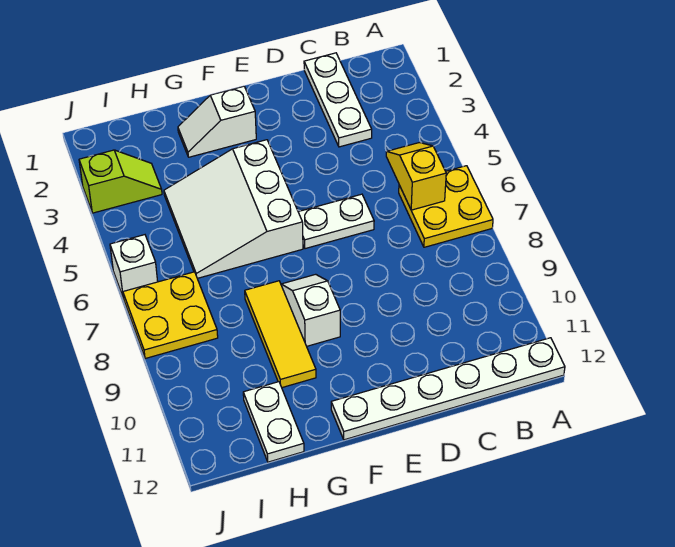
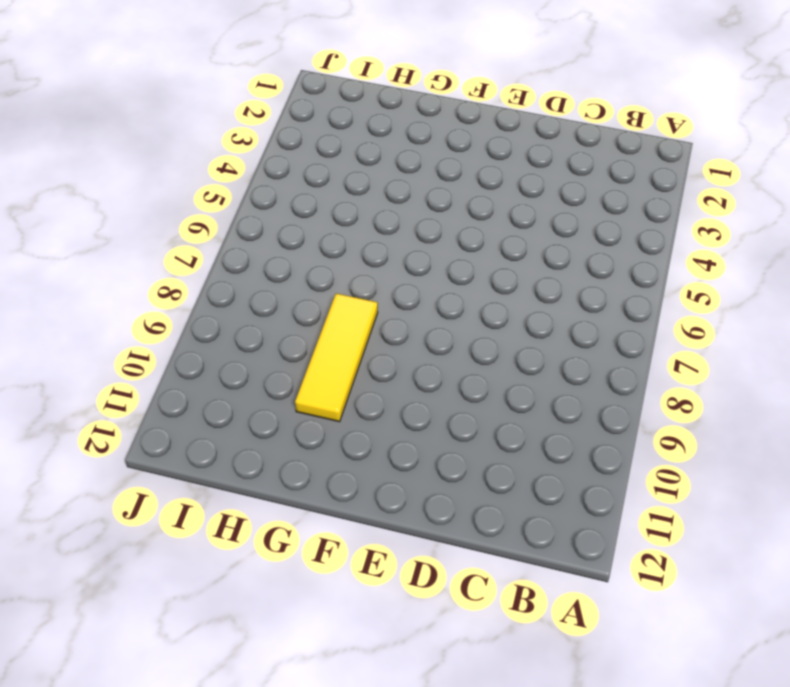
none -> yellow plate A6:B7 level 1
none -> white plate A12:F12 level 1
none -> white plate C1:C3 level 1

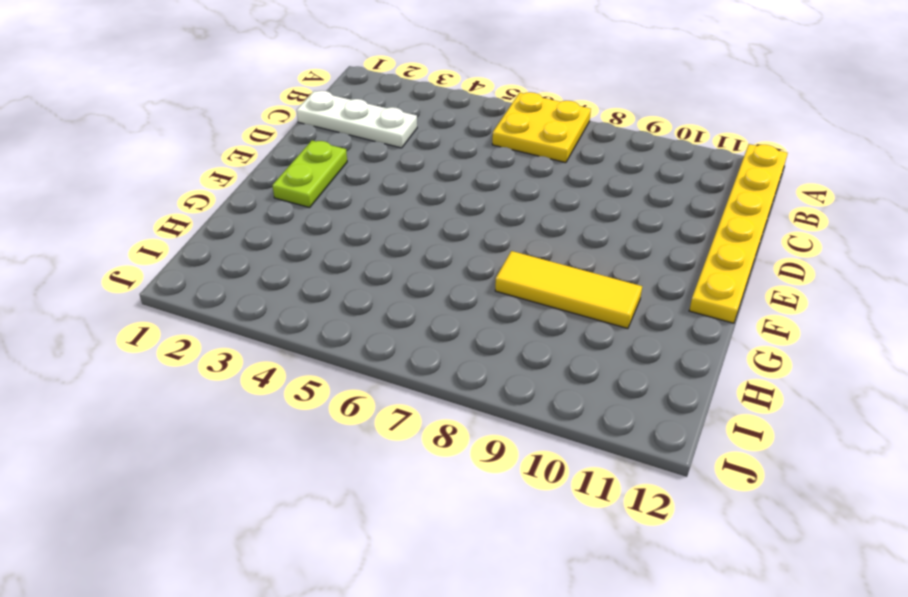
yellow plate A12:F12 level 1 -> white plate A12:F12 level 1
lime plate E2:F2 level 1 -> white slope F2:G2 level 1 top F
none -> white plate D6:E6 level 1
none -> white slope F4:H6 level 1 top F
none -> white slope F8:F9 level 1 top 9

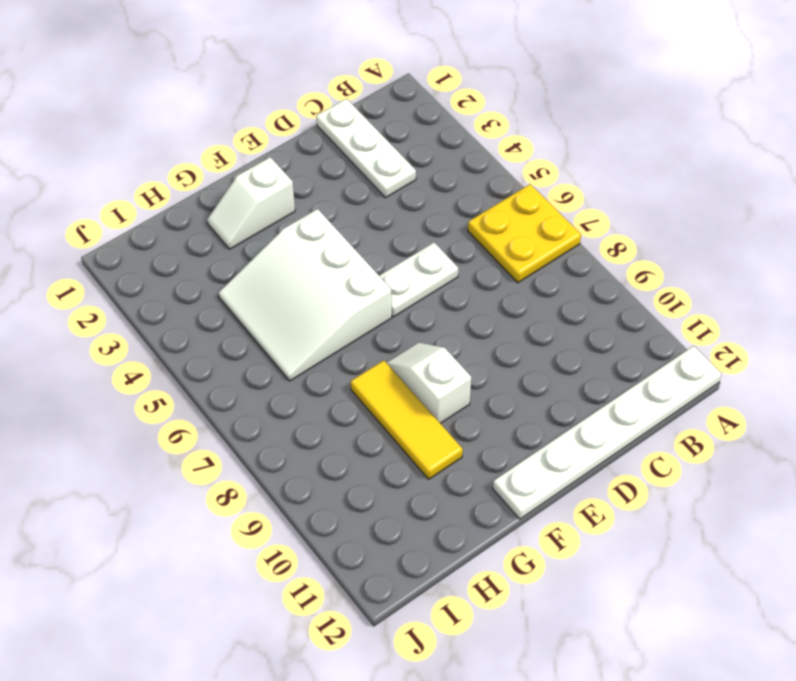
none -> white plate H11:H12 level 1
none -> lime slope I3:J3 level 1 top J
none -> yellow plate I7:J8 level 1

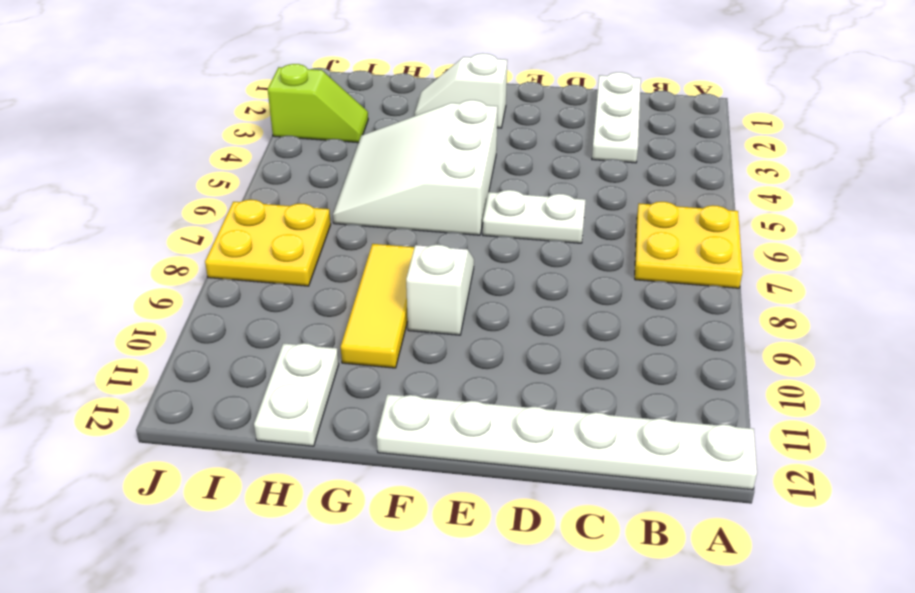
none -> white brick J6 level 1
none -> yellow slope B5:B6 level 2 top 6

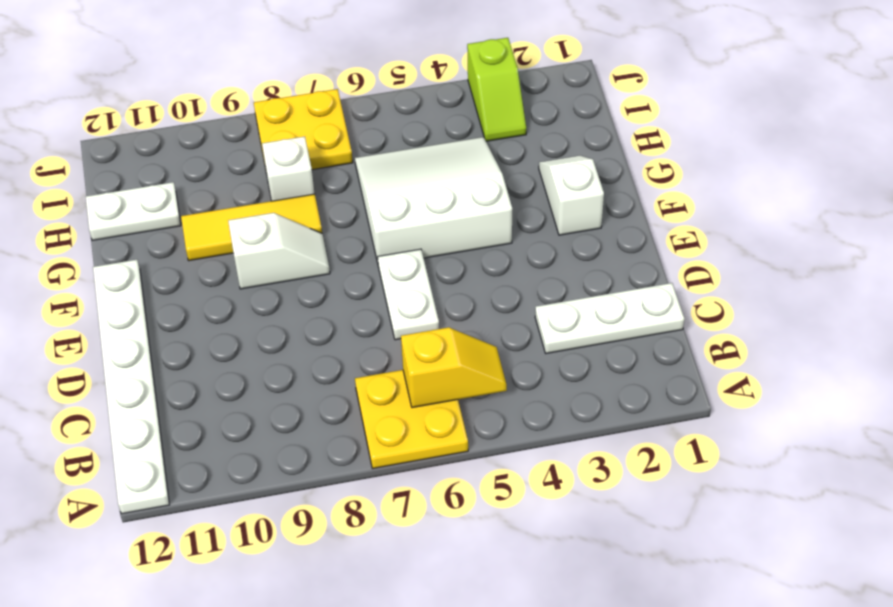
white brick H8 level 1 -> white brick J6 level 1

